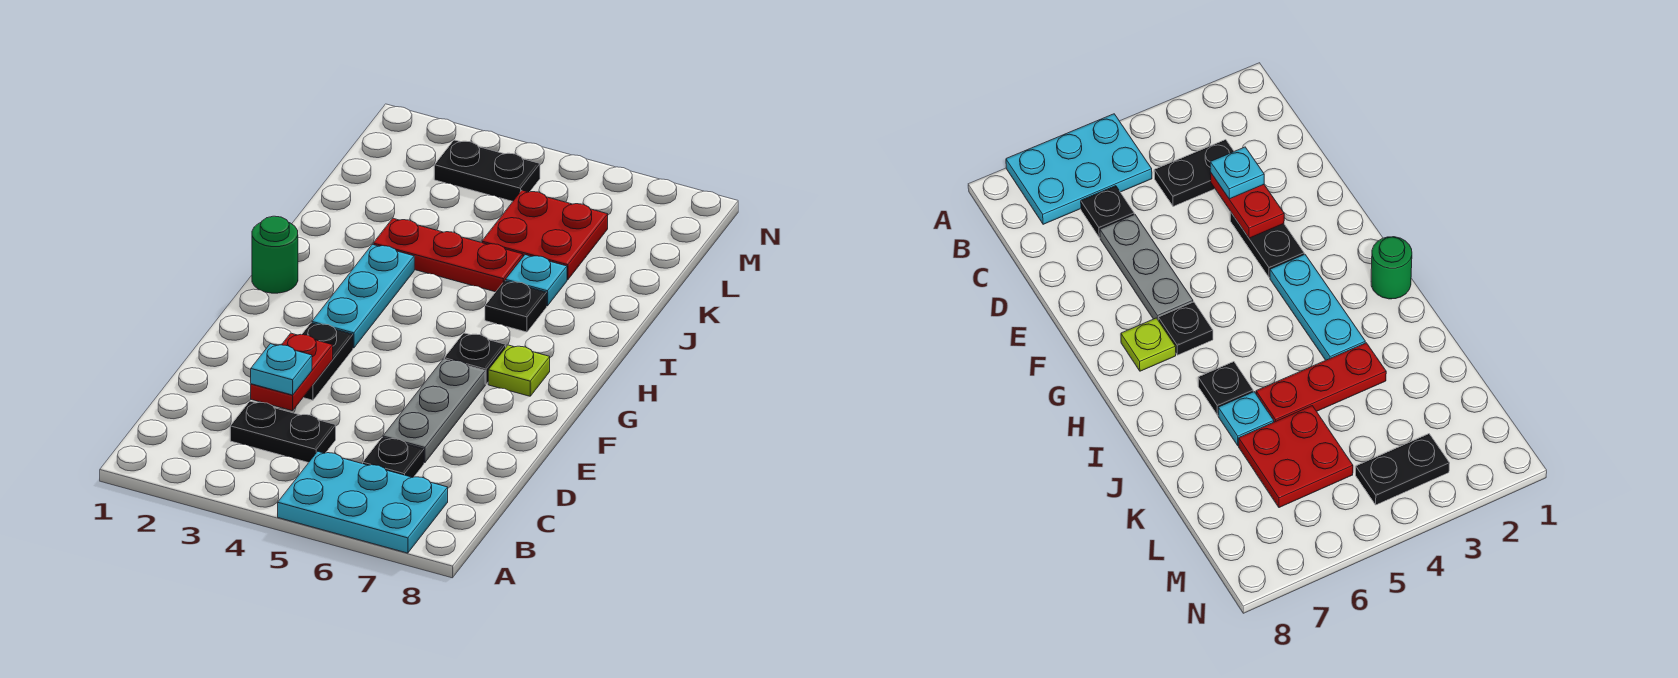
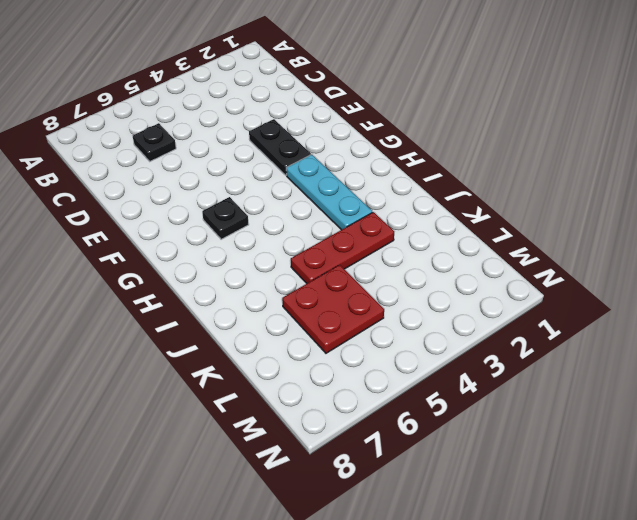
none -> cyan plate A5:B7 level 1
none -> black plate C3:C4 level 1
none -> grey plate D6:F6 level 1

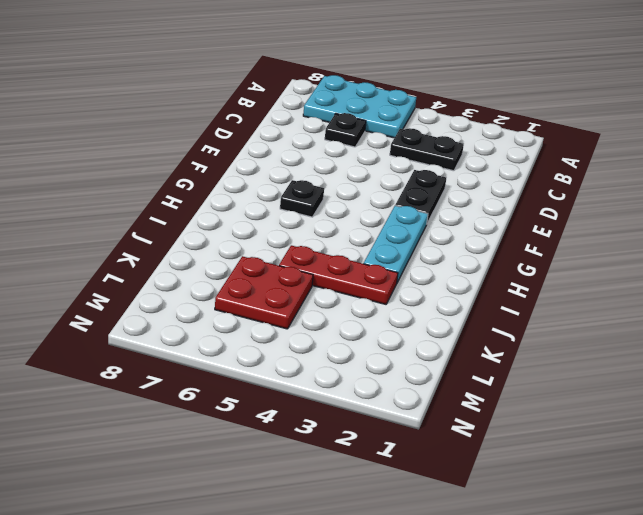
none -> grey plate D6:F6 level 1
none -> lime plate G7 level 1
none -> green round brick H1 level 1

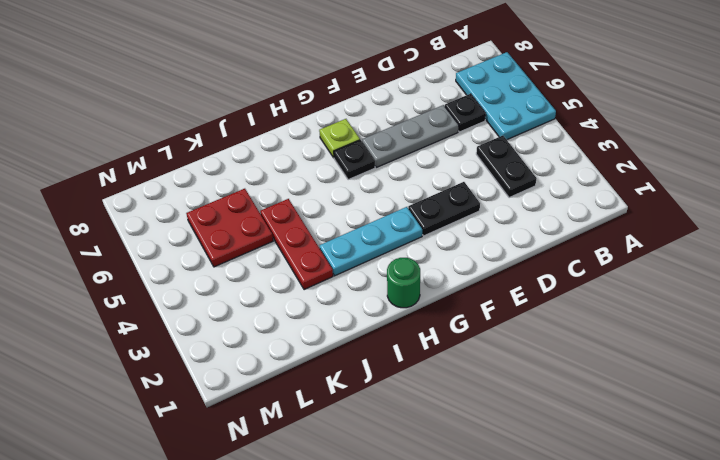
none -> black plate I6 level 1
none -> cyan plate J6 level 1
none -> black plate M3:M4 level 1

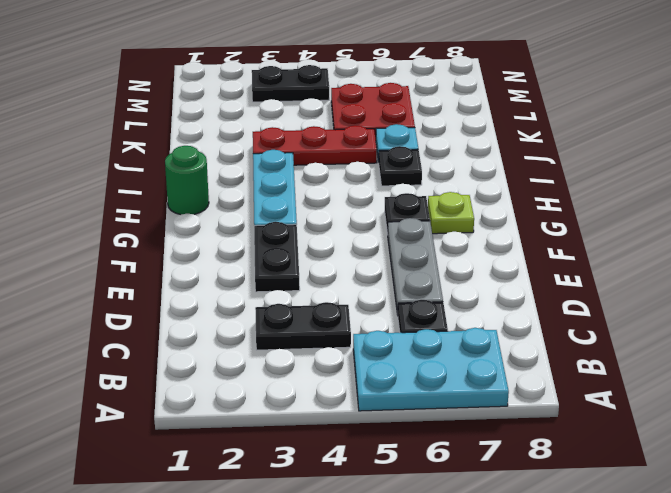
none -> red plate D3:E3 level 2
none -> cyan plate D3 level 3

